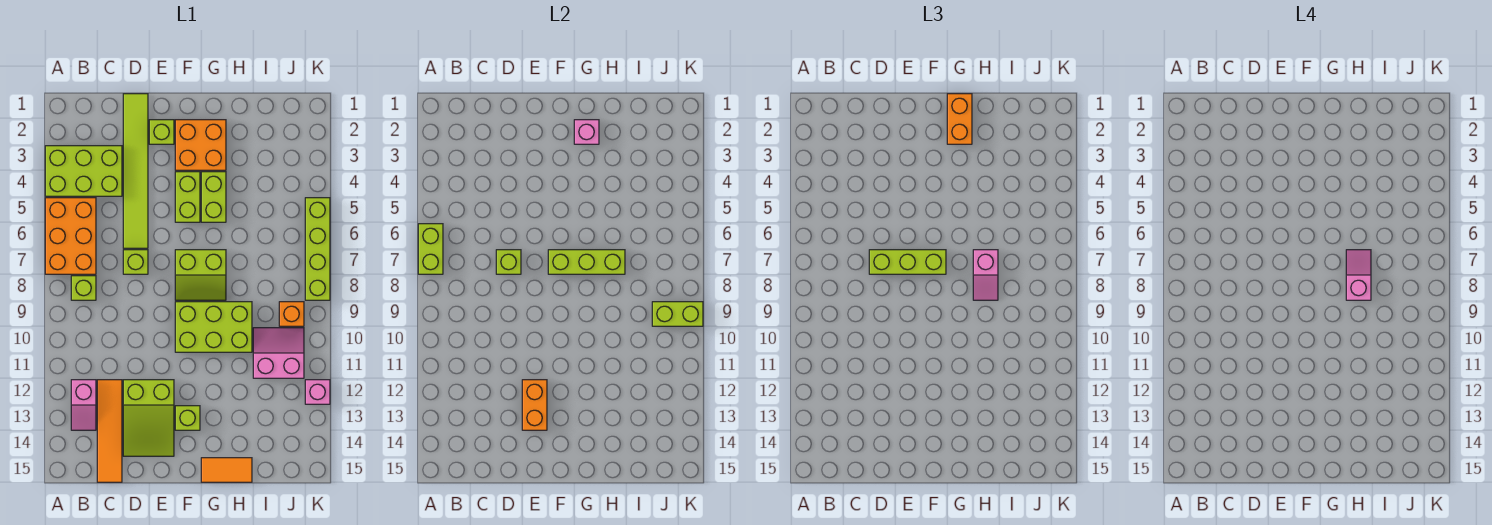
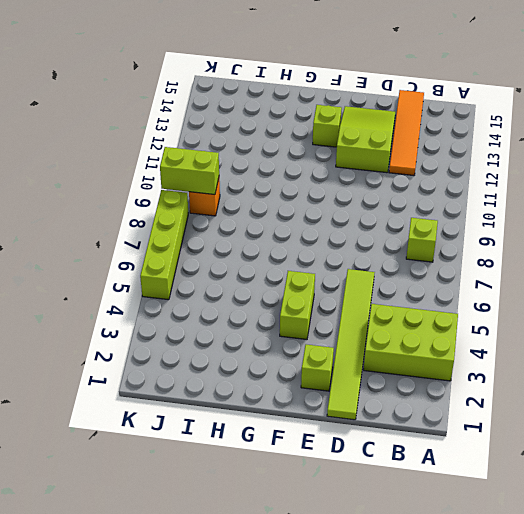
none -> orange brick A5:B7 level 1
none -> pink slope B12:B13 level 1 top 12
none -> lime brick D7 level 1
none -> orange brick F2:G3 level 1

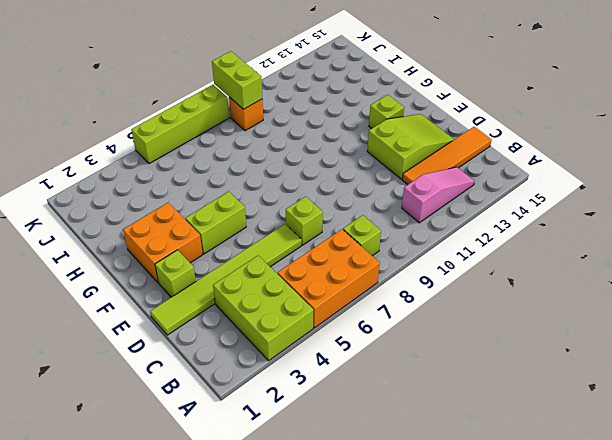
pink slope B11:B13 level 1 top 11 -> pink slope B12:B13 level 1 top 12
none -> lime slope F7:G8 level 1 top 7
none -> lime brick F9:H10 level 1
none -> lime brick G4:G5 level 1
none -> orange tile G15:H15 level 1

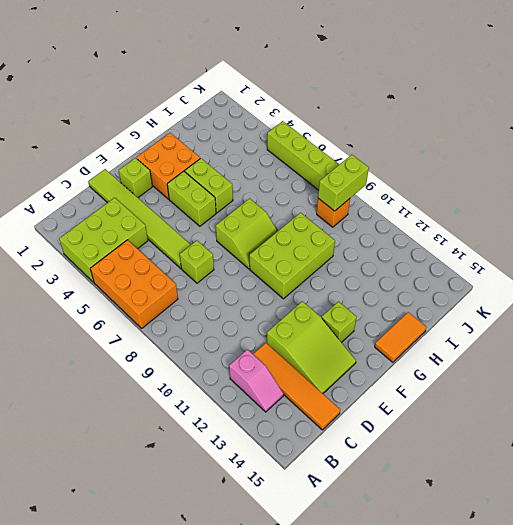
none -> lime brick B8 level 1
none -> pink slope I10:J11 level 1 top 11
none -> pink brick K12 level 1
none -> lime brick A6:A7 level 2

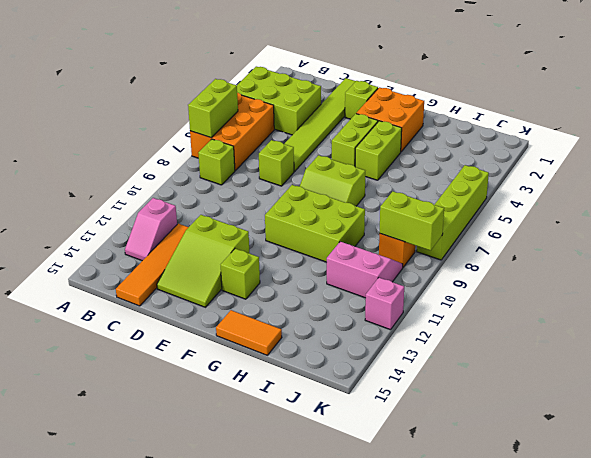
none -> lime brick D7 level 2
none -> orange brick E12:E13 level 2
none -> lime brick F7:H7 level 2
none -> pink brick G2 level 2

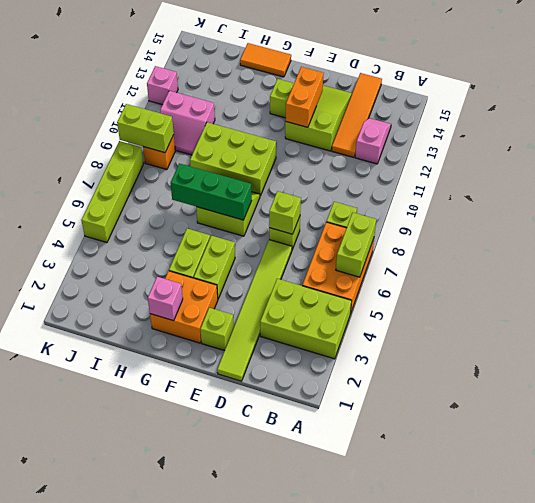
green brick F7:H7 level 2 -> lime brick F7:H7 level 2
none -> lime brick D7:F7 level 3
none -> orange brick G1:G2 level 3
none -> pink slope H7:H8 level 3 top 7
none -> pink slope H7:H8 level 4 top 8

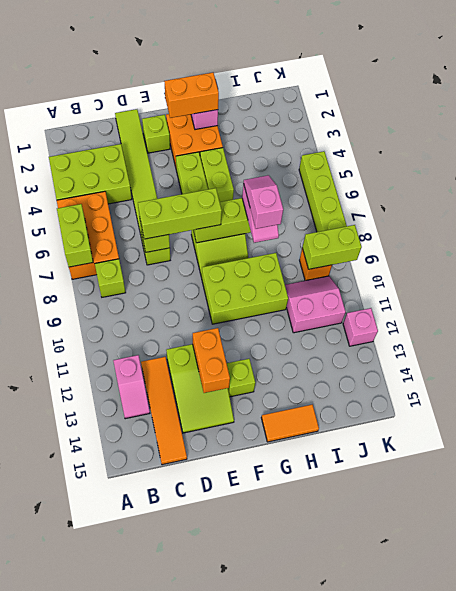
orange brick F2:G2 level 3 -> orange brick G1:G2 level 3

